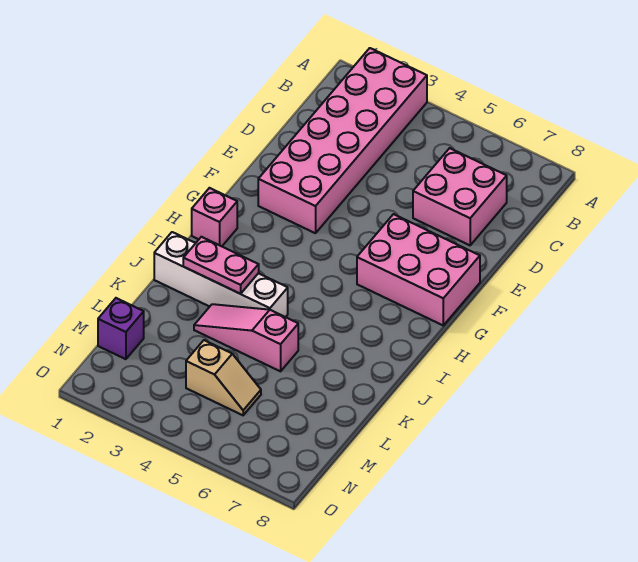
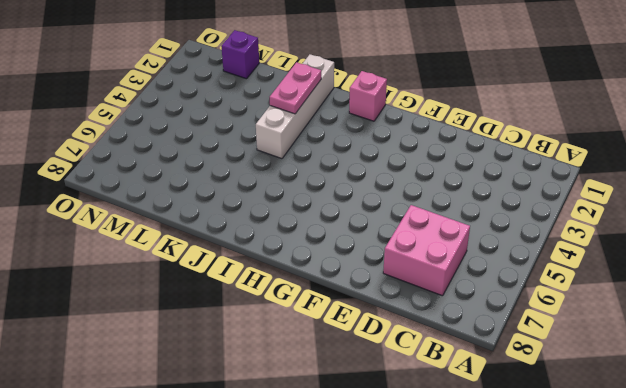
none -> pink brick A2:F3 level 1
none -> pink brick F6:G8 level 1

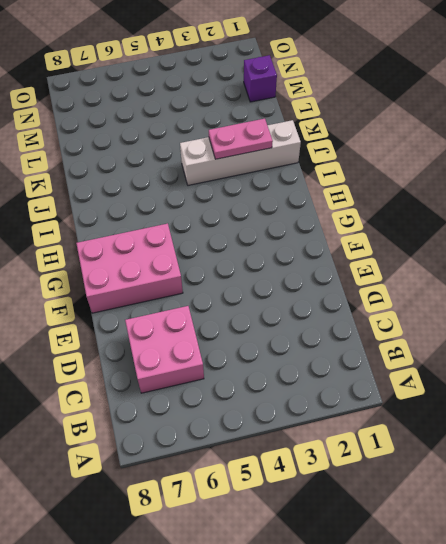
none -> pink brick A2:F3 level 1
none -> pink brick H1 level 1

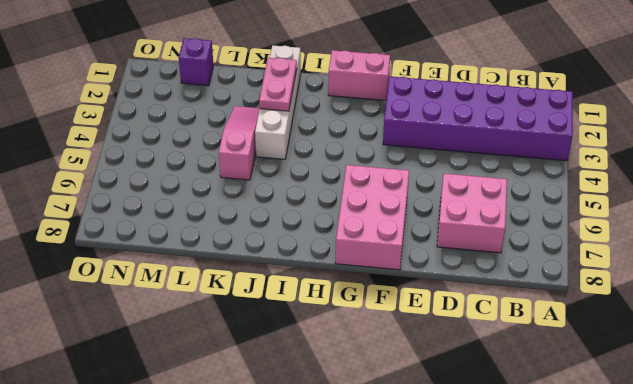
purple brick A2:F3 level 1 -> pink brick A2:F3 level 1
pink brick G1:H1 level 1 -> pink brick H1 level 1
none -> tan slope M4:M5 level 1 top 4

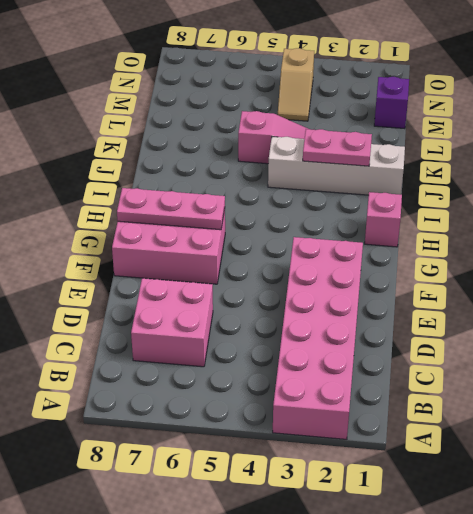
pink plate G6:G8 level 2 -> none
tan slope M4:N4 level 1 top N -> tan slope M4:M5 level 1 top 4

